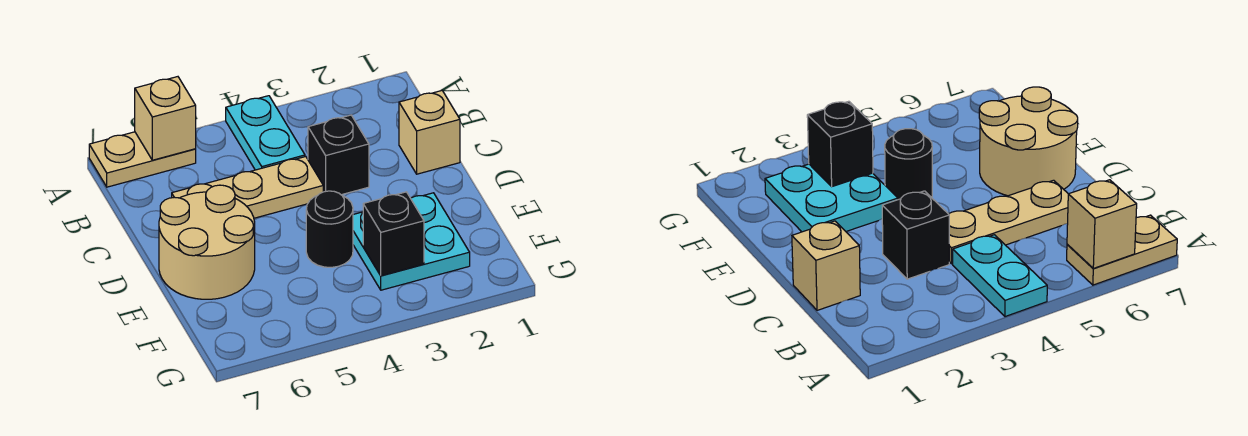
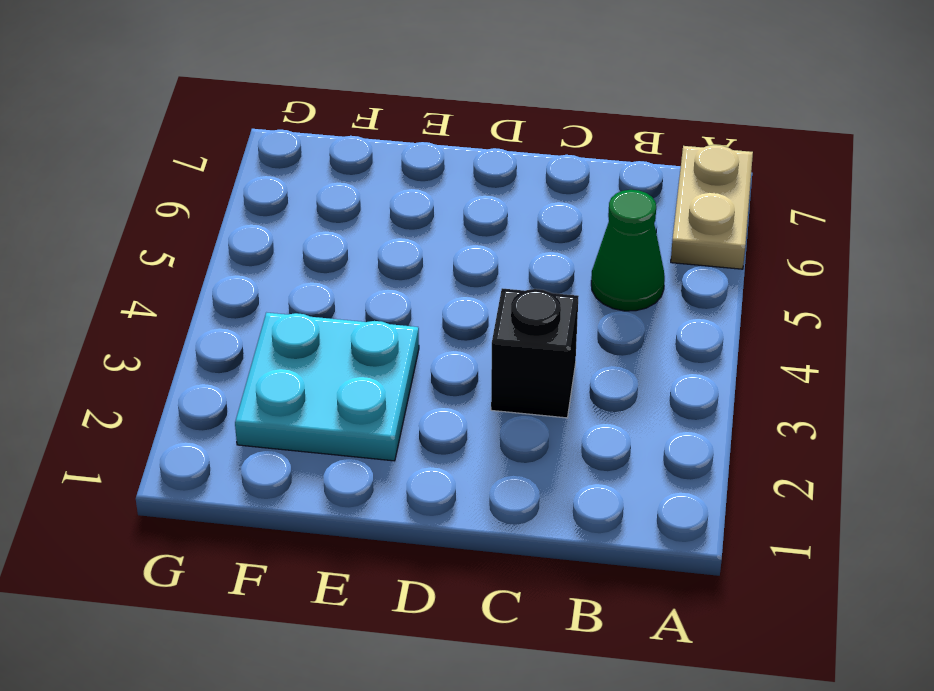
green cone B5 level 1 -> none
none -> cyan plate A4:B4 level 1
none -> tan brick C1 level 1

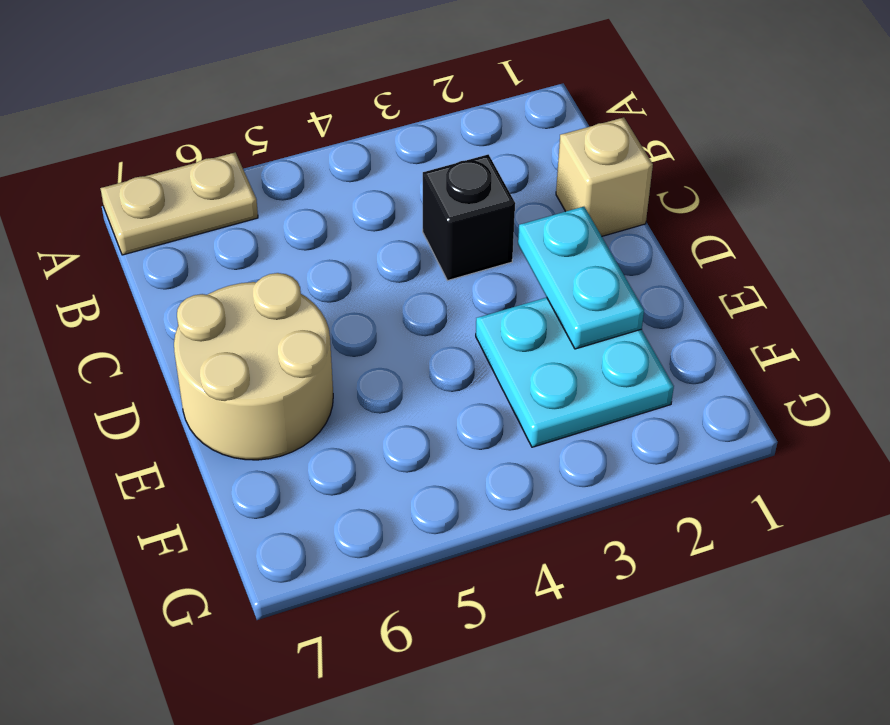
cyan plate D2:E2 level 2 -> cyan plate A4:B4 level 1
none -> tan plate C4:C6 level 1
none -> black round brick E4 level 1

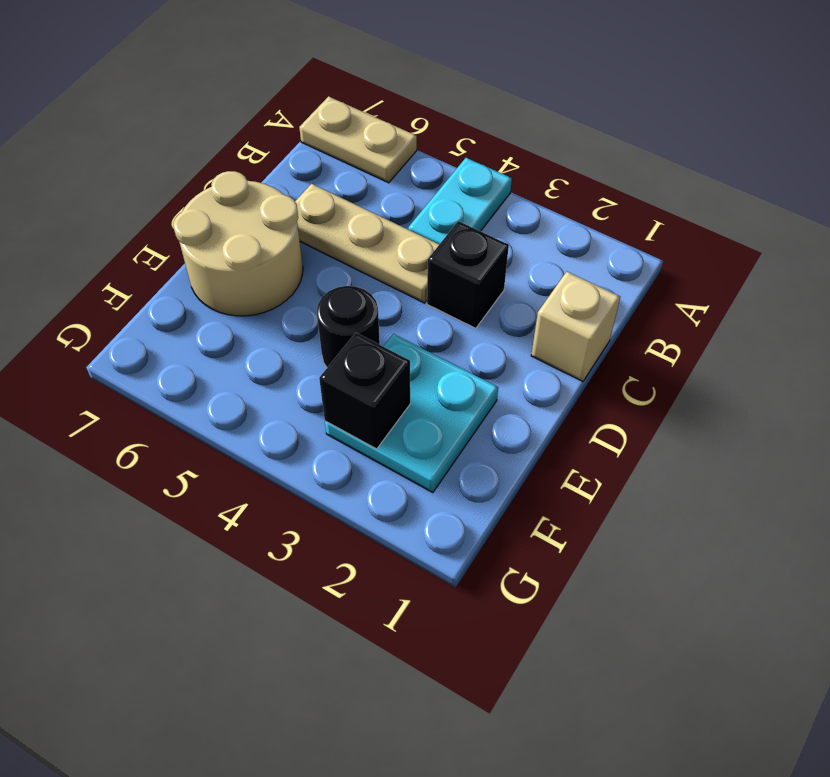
none -> tan brick A6 level 2

